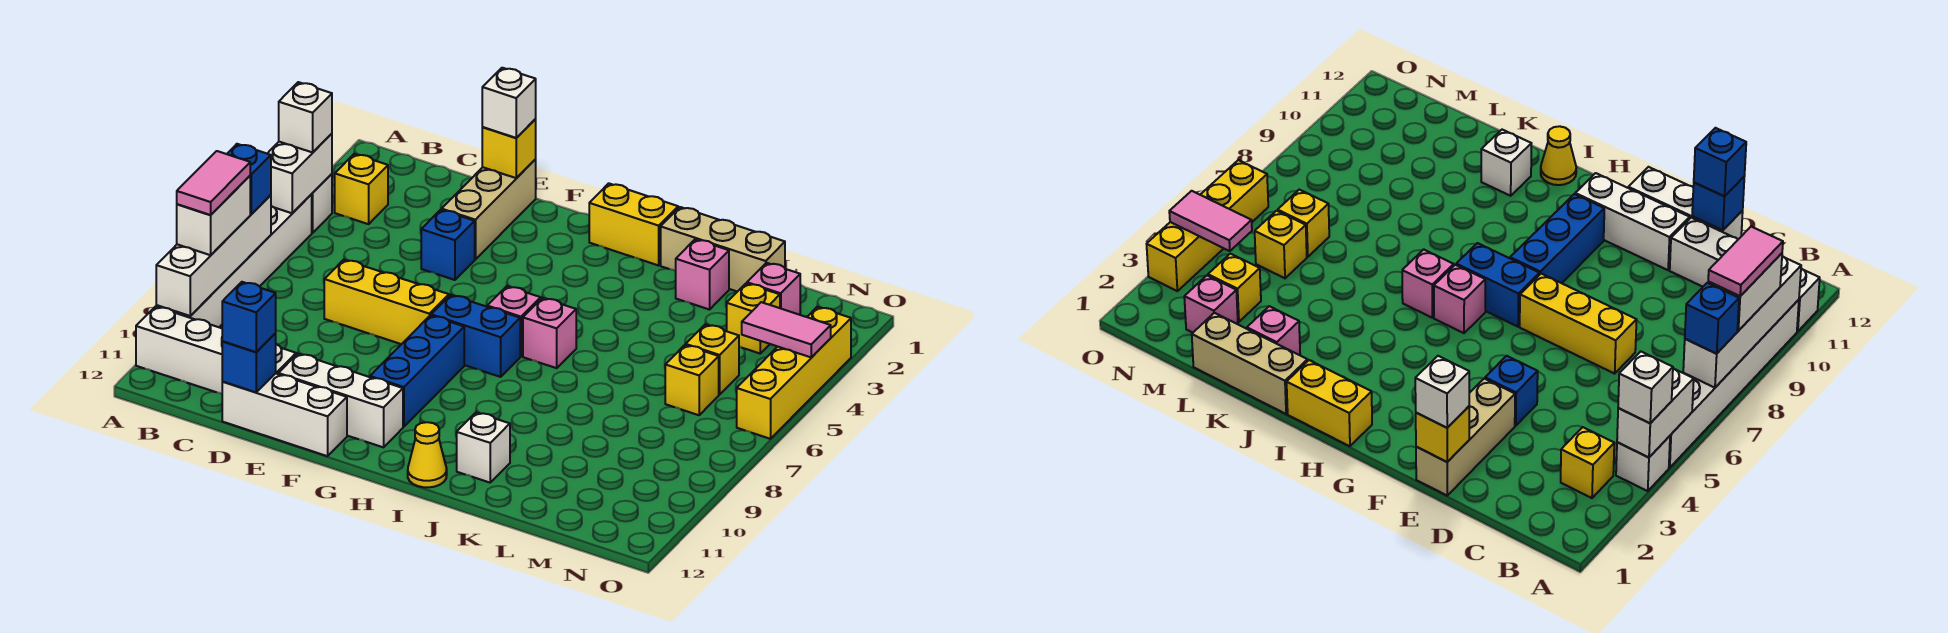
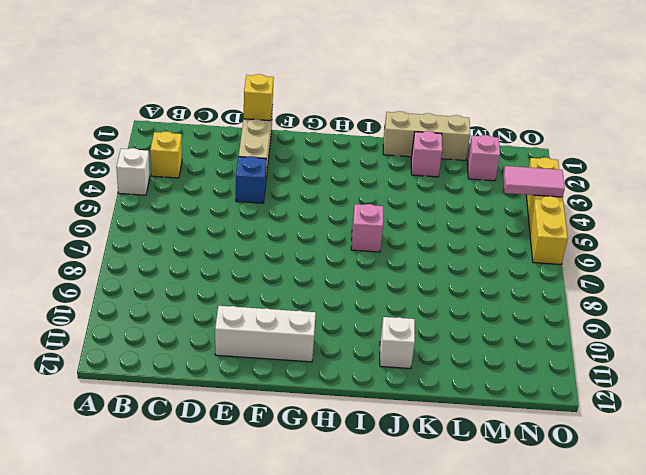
none -> white brick A5:A10 level 1
none -> white brick A11:D11 level 1
none -> yellow brick D7:F7 level 1
none -> white brick D12:F12 level 1

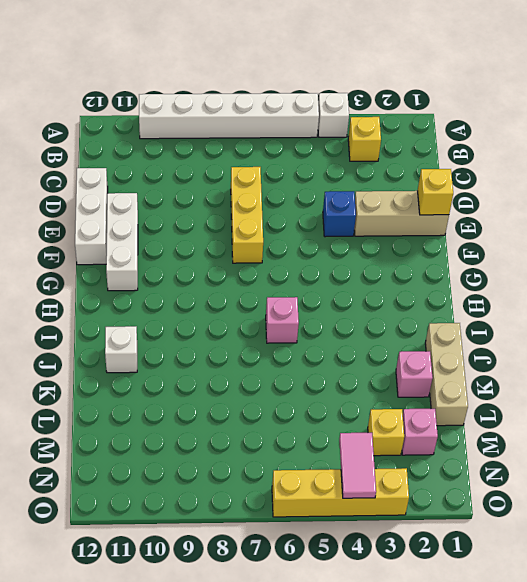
none -> white brick A11:D11 level 1
none -> blue brick G7:H7 level 1
none -> blue brick G8:G10 level 1
none -> yellow brick H1:I1 level 1

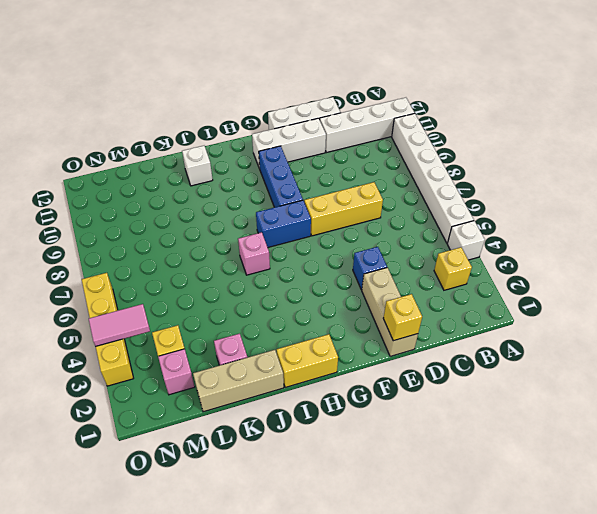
none -> pink brick H6 level 1
none -> yellow cone I12 level 1
none -> yellow brick M5 level 1
none -> yellow brick M6 level 1

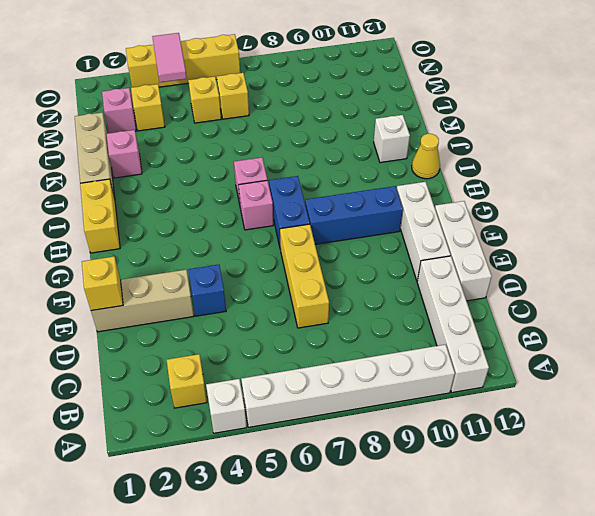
none -> white brick A4:A5 level 2
none -> white brick A7:A10 level 2
none -> blue brick D12 level 2
none -> white brick A4 level 3

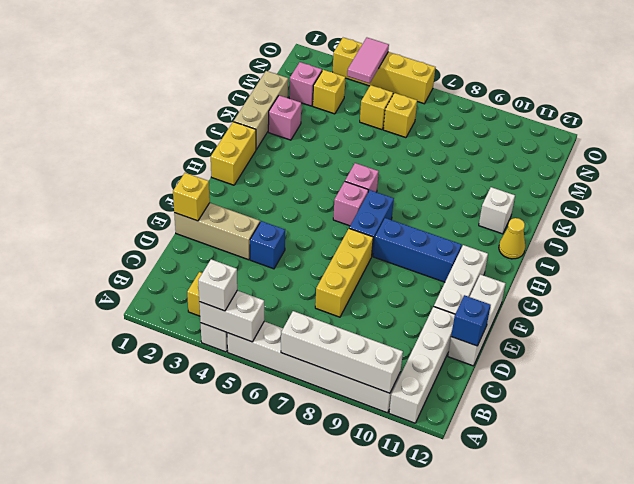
none -> blue brick A7 level 3
none -> white brick A8:A9 level 3
none -> blue brick D12 level 3
none -> white brick E1 level 3

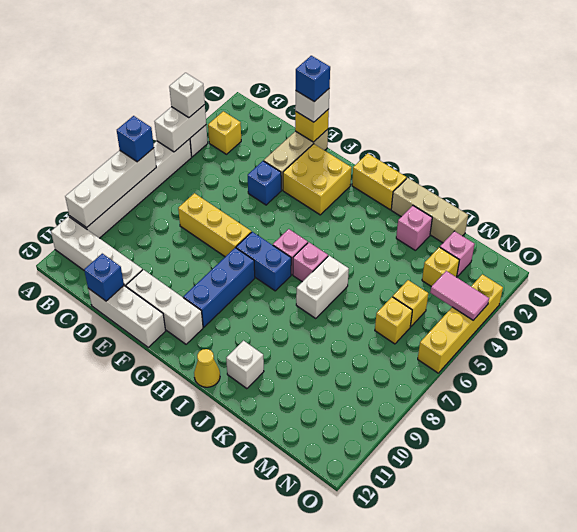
blue brick E1 level 4 -> blue brick D12 level 3
yellow brick F2:G3 level 1 -> none
white brick J6:J7 level 1 -> white brick A8:A9 level 3
none -> pink tile A8:A9 level 4

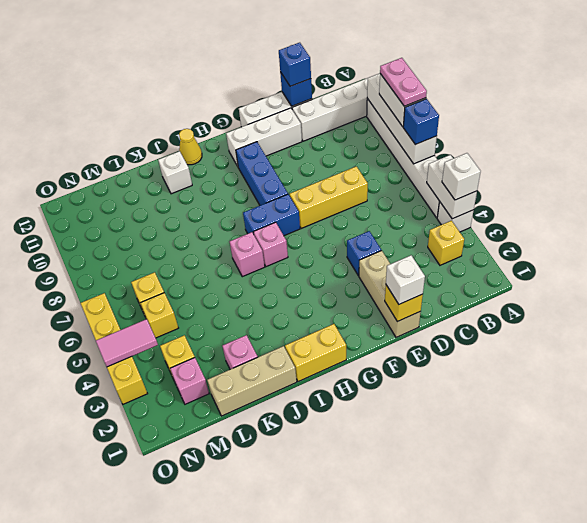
pink plate A8:A9 level 4 -> pink tile A8:A9 level 4

